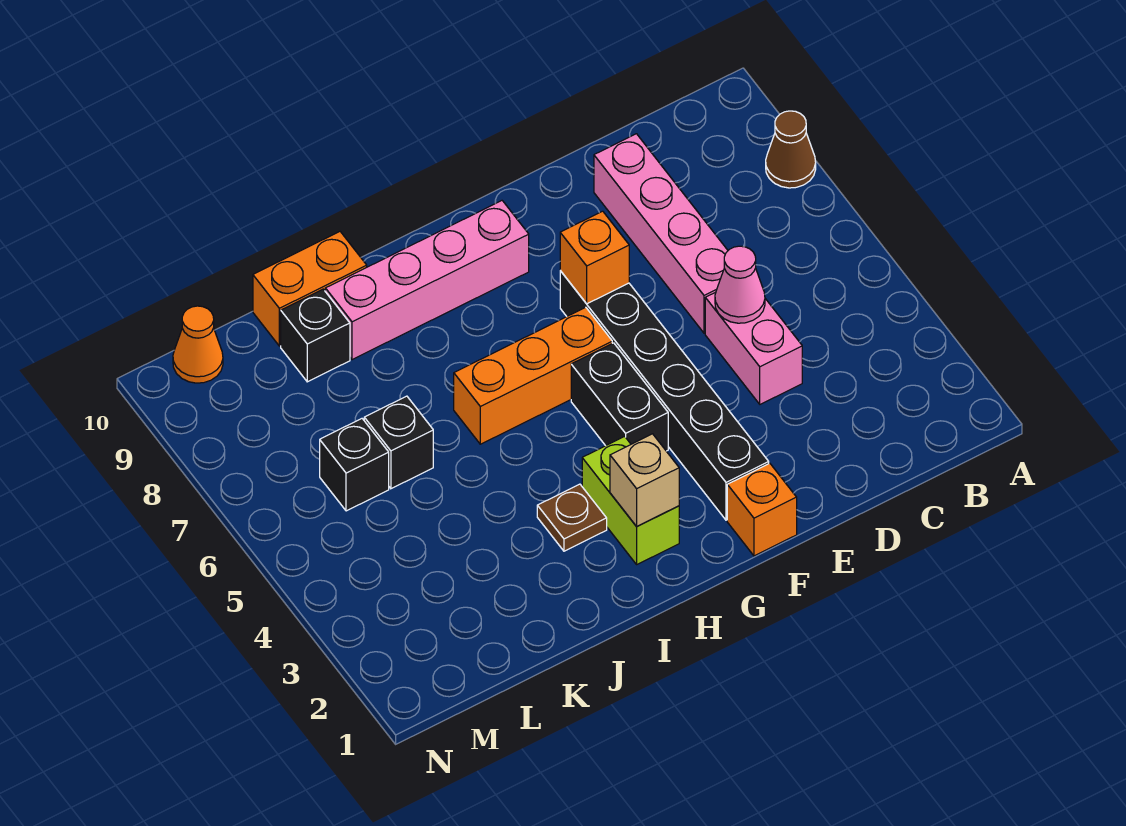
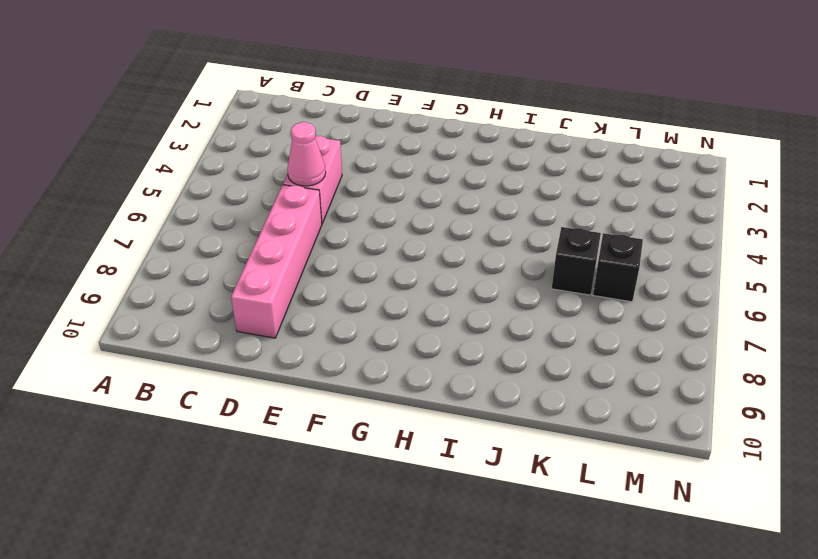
none -> brown cone A8 level 1
none -> orange brick F1 level 1
none -> black brick F2:F7 level 1

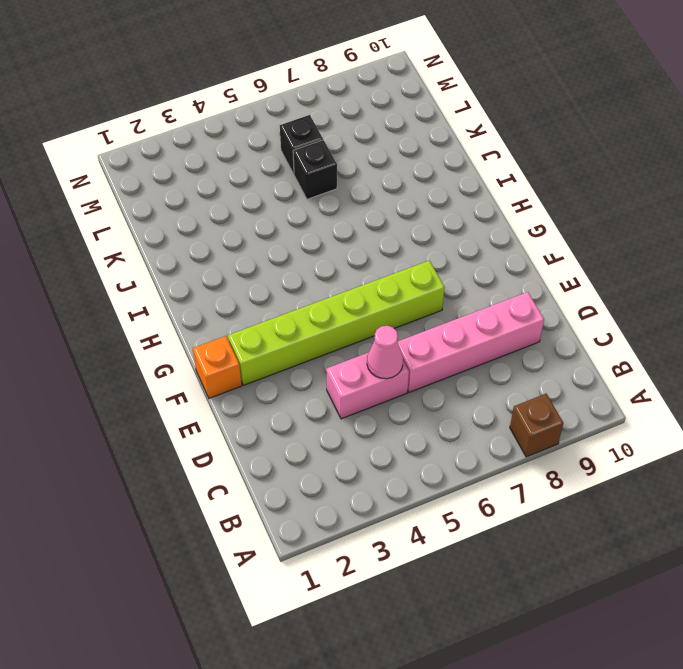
brown brick A8 level 1 -> brown cone A8 level 1
lime brick F2:F7 level 1 -> black brick F2:F7 level 1
none -> black brick G4:G5 level 1
none -> orange brick G6:I6 level 1
none -> pink brick G9:J9 level 1

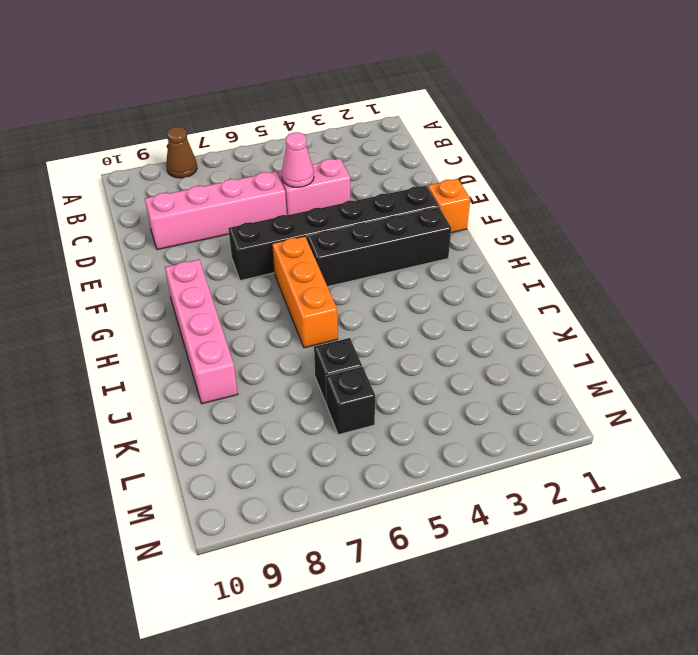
black brick G2:G5 level 1 -> black brick G4:G5 level 1
none -> lime brick H2:H3 level 1
none -> brown plate I3 level 1
none -> orange brick J10:K10 level 1

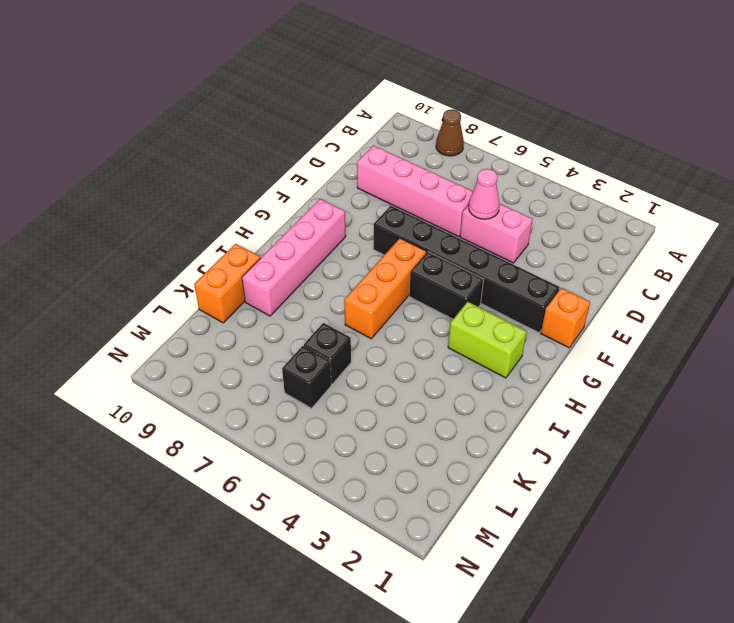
none -> brown plate I3 level 1
none -> black brick K9 level 1
none -> orange cone M10 level 1

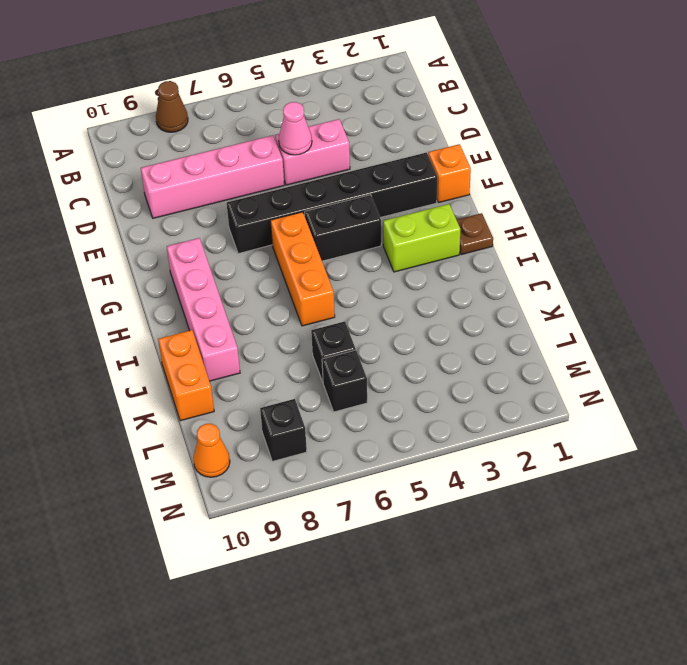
brown plate H1 level 1 -> brown plate I3 level 1
black brick M8 level 1 -> black brick K9 level 1
none -> orange brick F7 level 2
none -> tan brick H2 level 2

